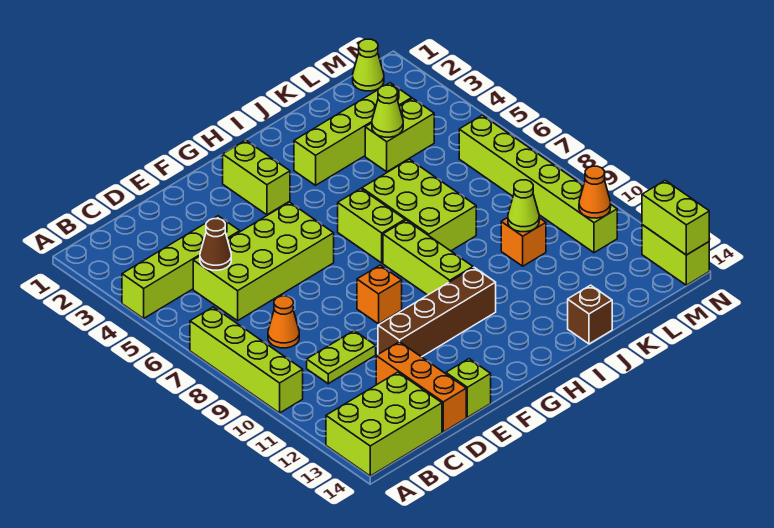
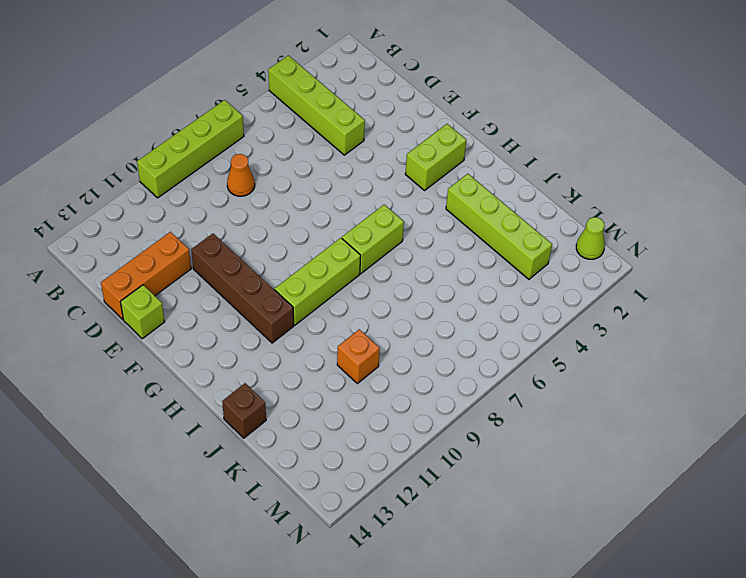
none -> lime brick A13:C14 level 1
none -> lime brick C5:F6 level 1
none -> lime plate C10:D10 level 1

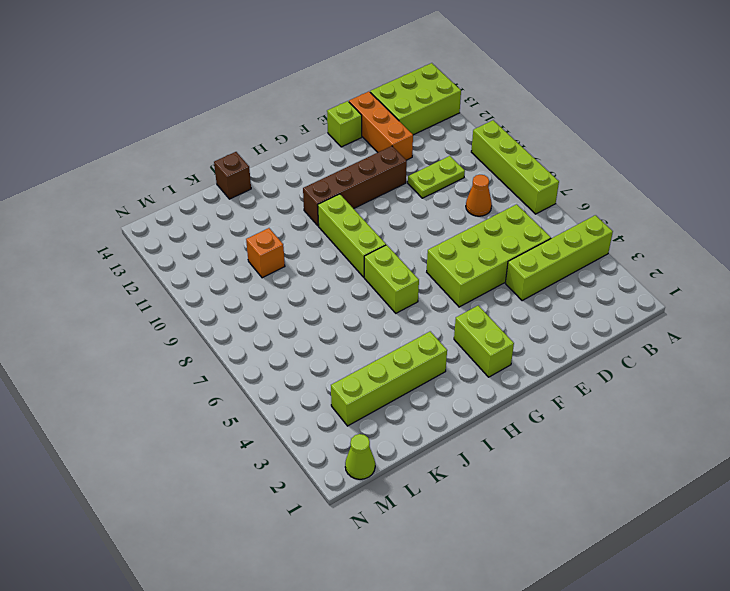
none -> orange brick F9 level 1
none -> lime brick I6:J8 level 1
none -> lime brick K4:L4 level 1

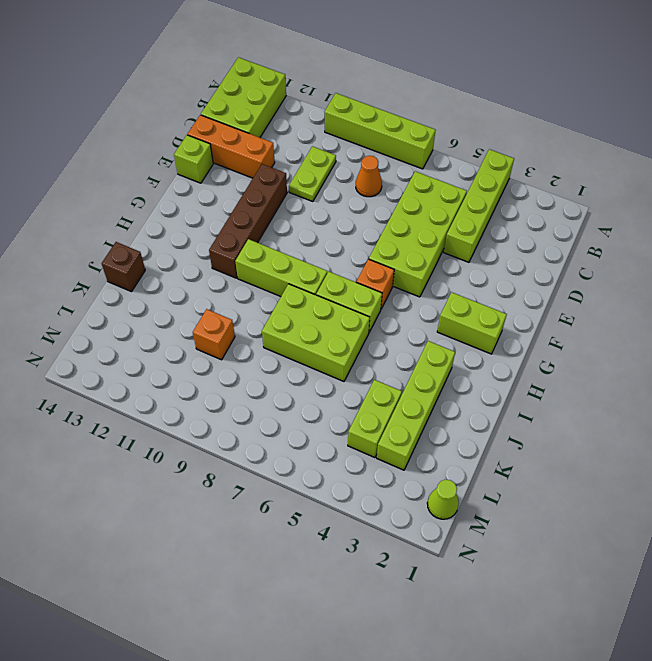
orange brick G6 level 1 -> orange brick F9 level 1
none -> lime brick M6:M11 level 1
none -> lime brick N13:N14 level 1
none -> brown cone C5 level 2

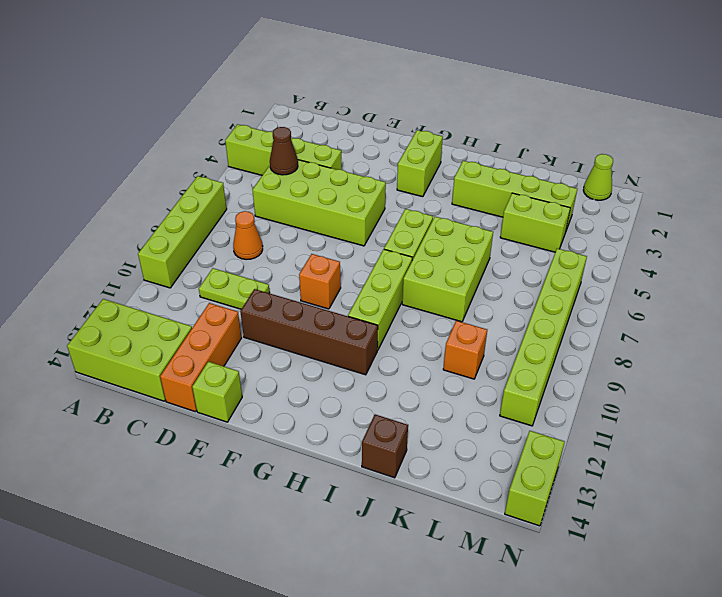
none -> lime cone K4 level 2
none -> lime cone K10 level 2
none -> orange cone M11 level 2

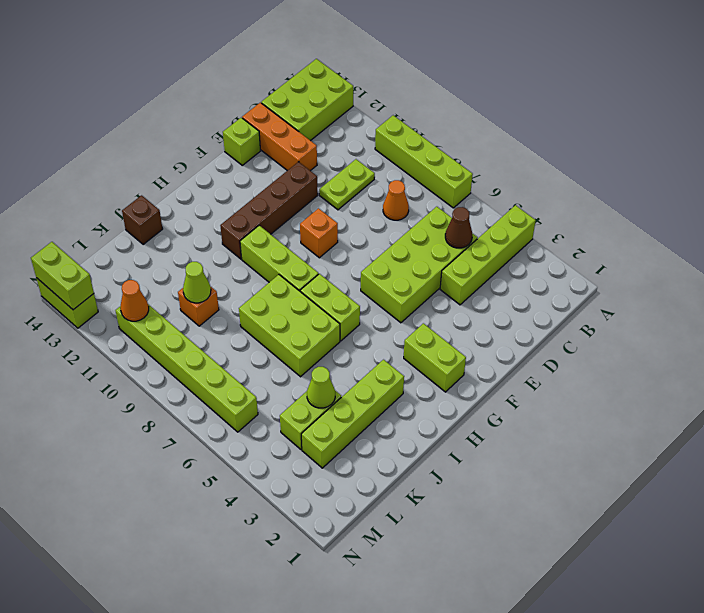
none -> lime cone M1 level 1

